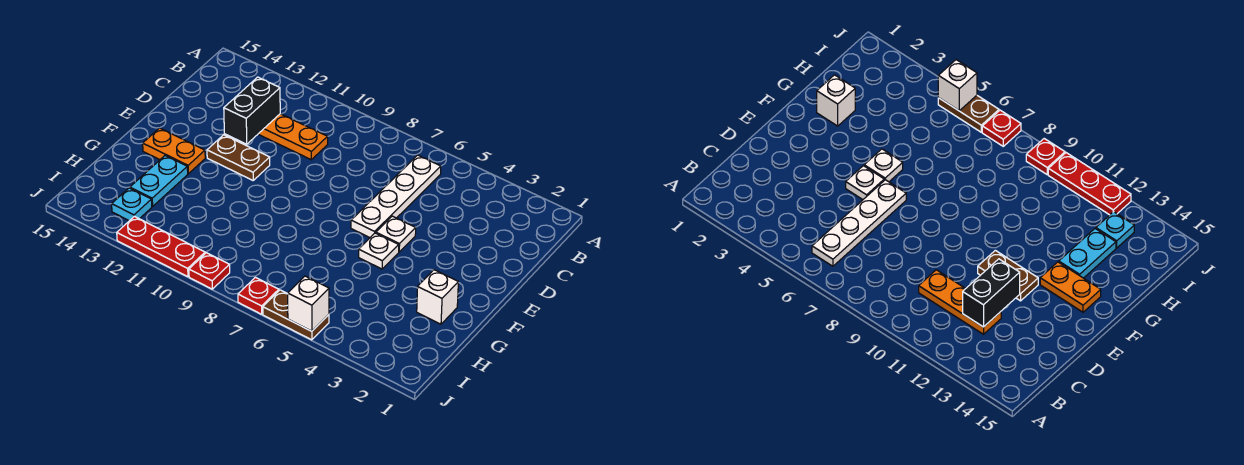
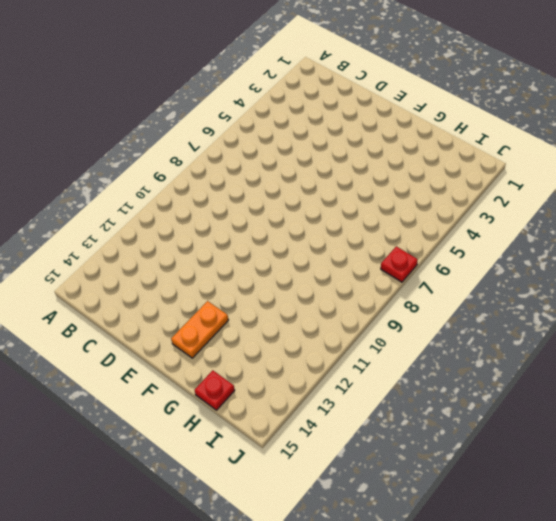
red plate H15 level 1 -> red plate J9 level 1
none -> white plate B6:E6 level 1
none -> orange plate C10:C12 level 1
none -> white plate E5 level 1

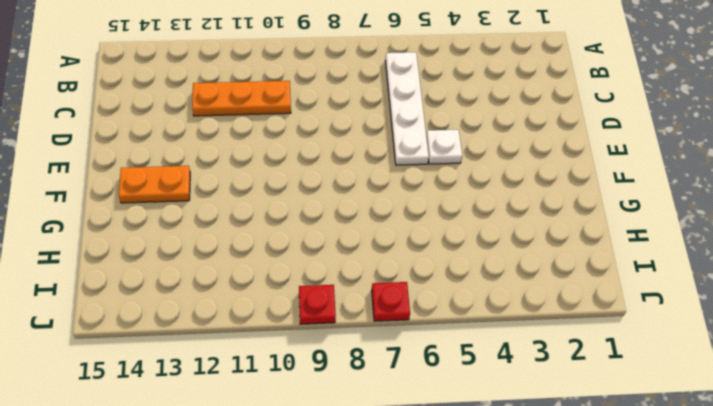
none -> brown plate E11:E12 level 1
none -> white plate F5 level 1
none -> white brick G2 level 1

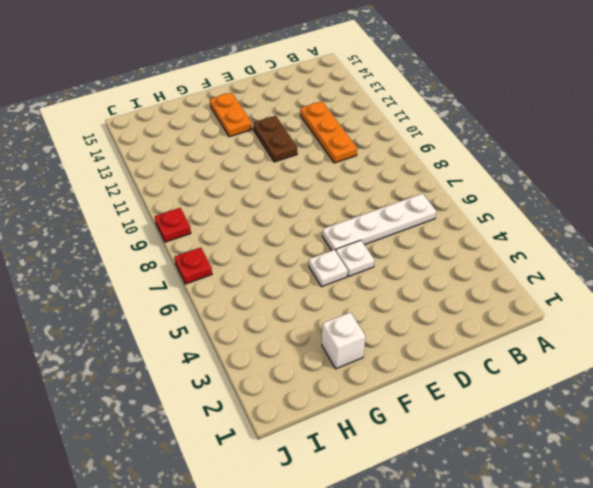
none -> cyan plate G13:H13 level 1
none -> cyan plate I13 level 1
none -> brown plate J5:J6 level 1

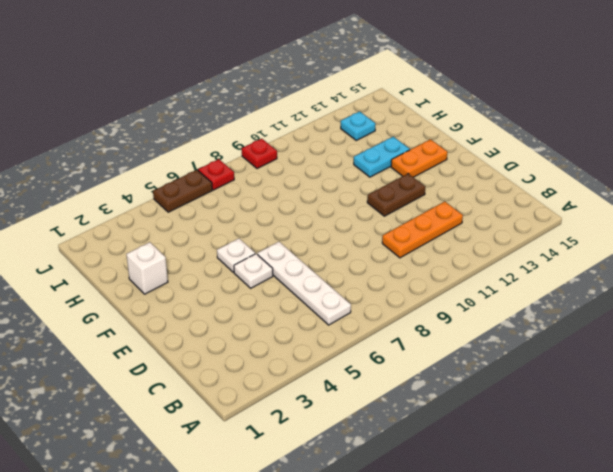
cyan plate G12:G13 level 1 -> cyan plate G13:H13 level 1
none -> red plate J10:J12 level 1
none -> black brick C12:D12 level 2
none -> white brick J5 level 2

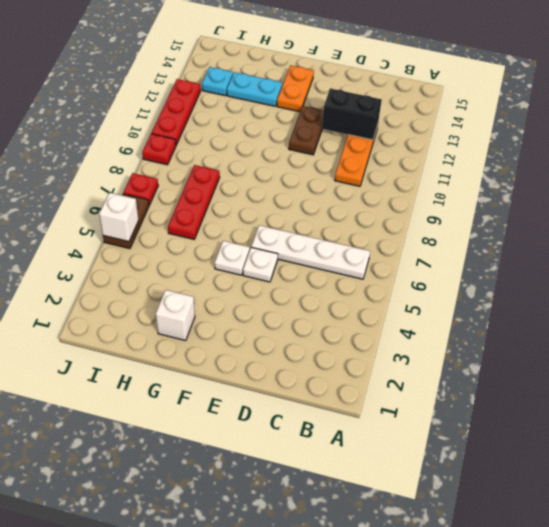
red plate H6:H8 level 1 -> none

